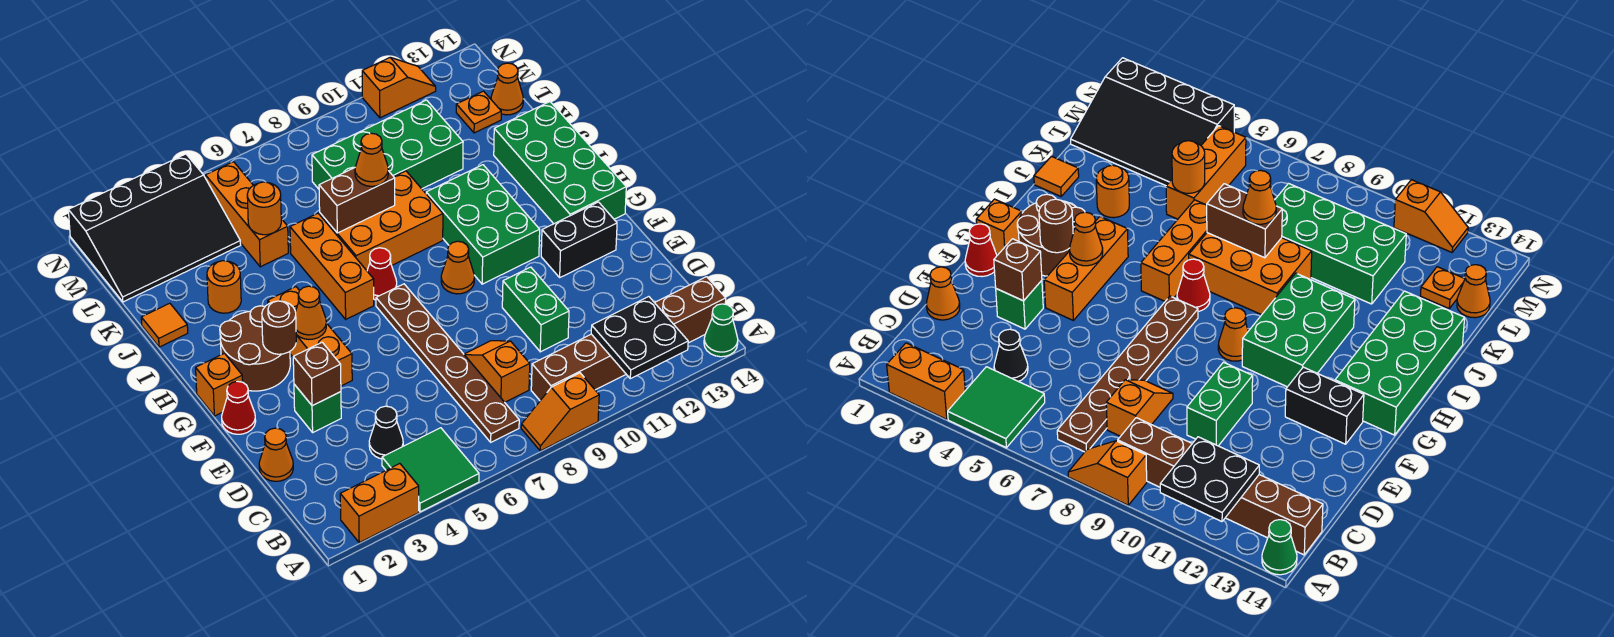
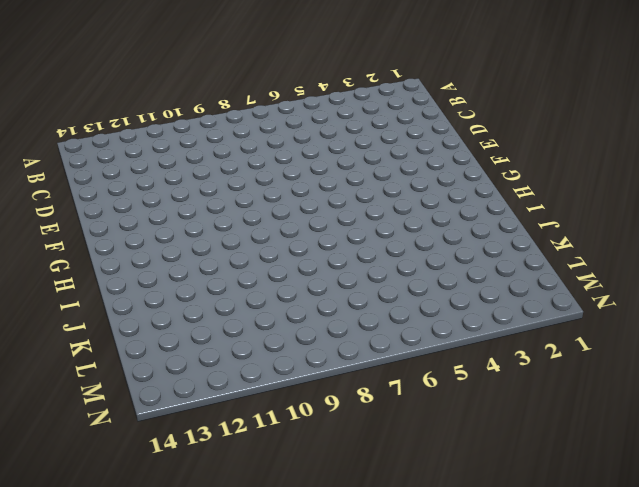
none -> orange brick A2:A3 level 1
none -> green tile A4:B5 level 1
none -> orange slope A8:A9 level 1 top 9
none -> green cone A14 level 1

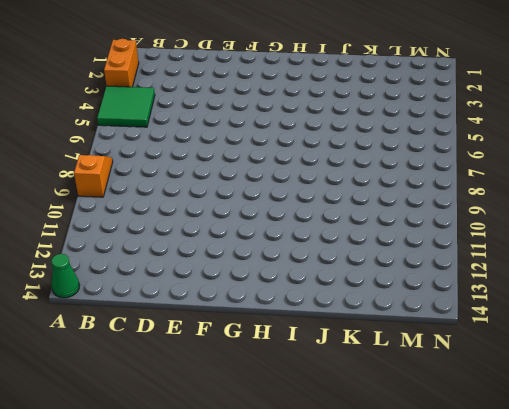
none -> brown plate B7:G7 level 1
none -> brown brick B9:B14 level 1
none -> black cone C4 level 1
none -> orange slope C8:D8 level 1 top C

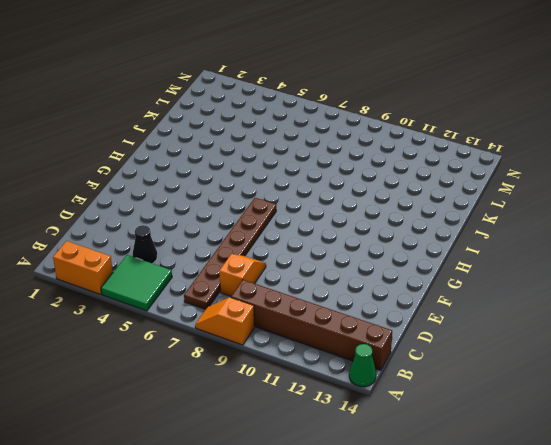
none -> orange cone D1 level 1
none -> green brick D10:E10 level 1
none -> green brick E3 level 1
none -> red cone F1 level 1

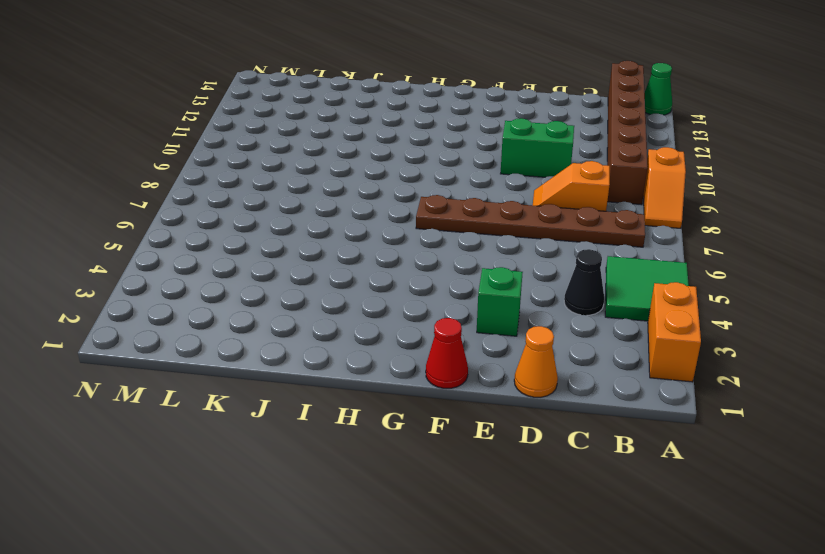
none -> orange brick F4:H4 level 1
none -> black brick F12:F13 level 1
none -> orange brick G1 level 1
none -> brown round brick G2:H3 level 1

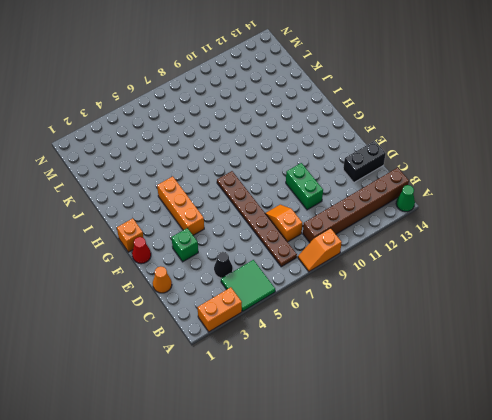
black brick D13:D14 level 1 -> black brick F12:F13 level 1
none -> brown round brick G2:H3 level 1
none -> orange cone G9 level 1
none -> green brick G10:I11 level 1
none -> green brick G13:J14 level 1

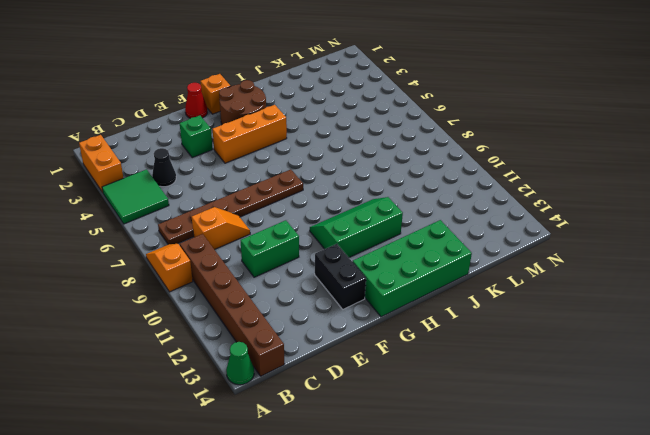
green slope G10:I11 level 1 top 11 -> green brick G10:I11 level 1
none -> orange cone D1 level 1
none -> orange cone G9 level 1
none -> orange brick H6:J6 level 1
none -> red cone H7 level 1

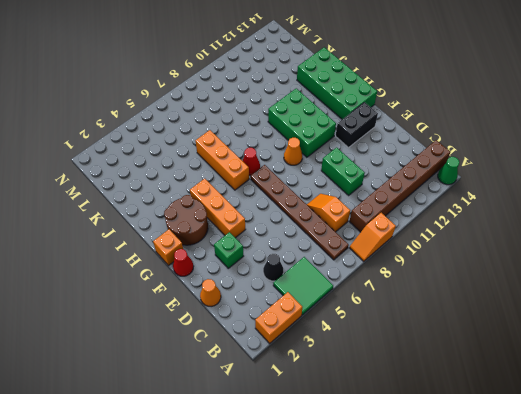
none -> orange brick I7:J9 level 1
none -> orange tile J1 level 1
none -> orange round brick J3 level 1
none -> orange brick K5:M5 level 1

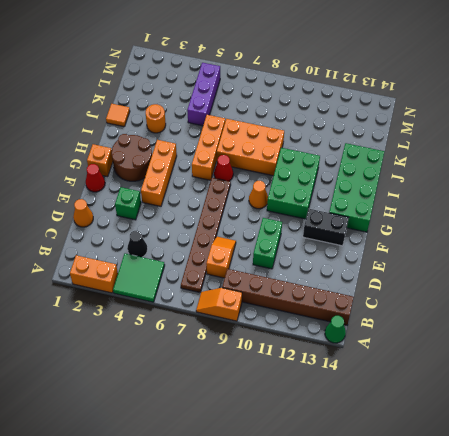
purple brick K5:M5 level 1 -> orange brick K5:M5 level 1
none -> green brick K8:L11 level 1
none -> black slope L1:N4 level 1 top N
none -> orange plate L13 level 1
none -> orange cone L14 level 1

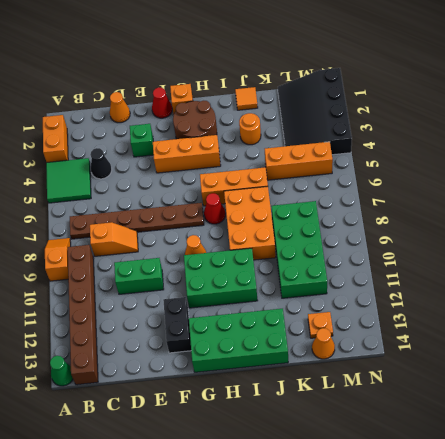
none -> orange slope N11:N12 level 1 top 11
none -> black plate A11:B12 level 2
none -> brown brick E3 level 2
none -> brown round brick G3 level 2

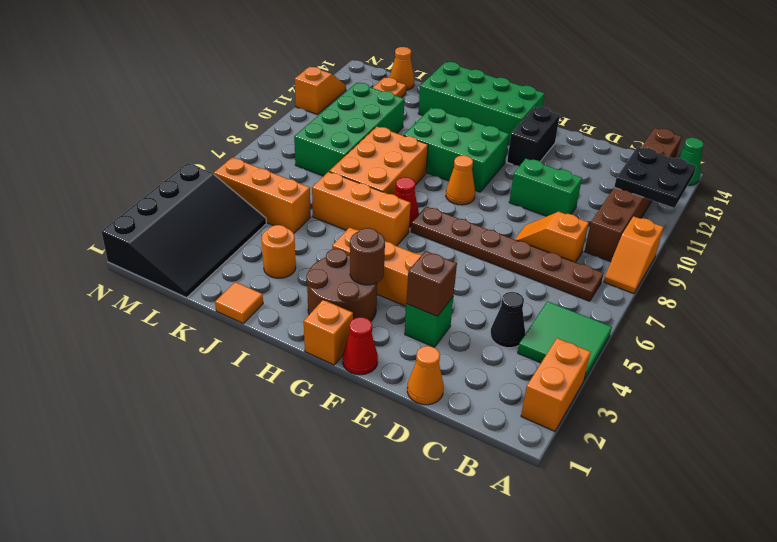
none -> orange cone G4 level 2
none -> brown brick J7:J8 level 2
none -> orange round brick K5 level 2
none -> orange cone J8 level 3

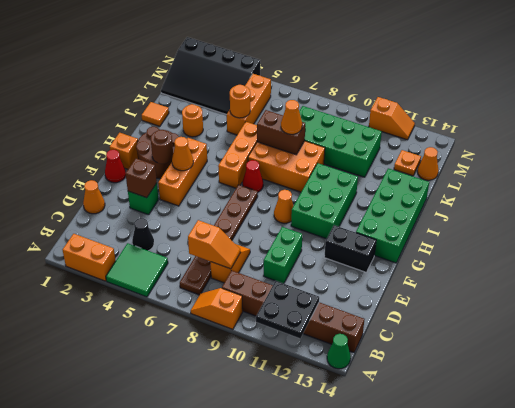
orange slope C7:C8 level 2 top 7 -> none

